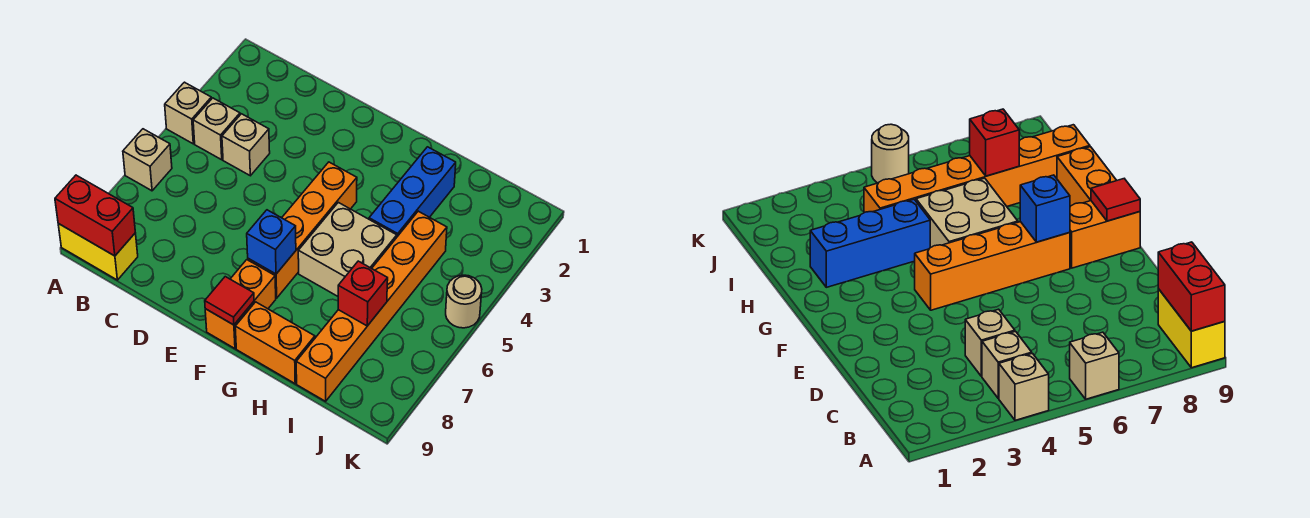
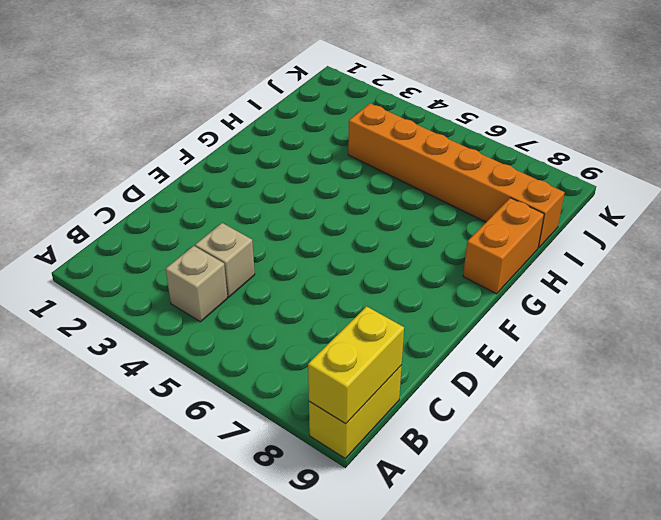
yellow brick A9:B9 level 2 -> red brick A9:B9 level 2
none -> tan brick A4 level 1
none -> tan brick A6 level 1
none -> orange brick F4:F7 level 1

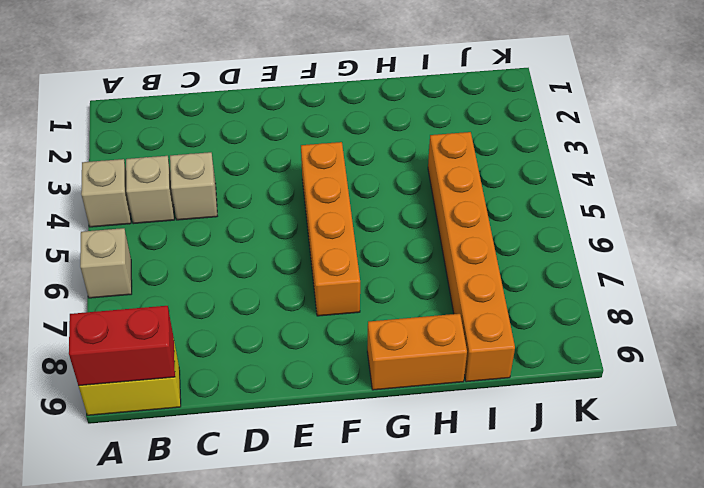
none -> orange brick F8:F9 level 1
none -> tan brick G5:H6 level 1
none -> blue brick H2:H4 level 1

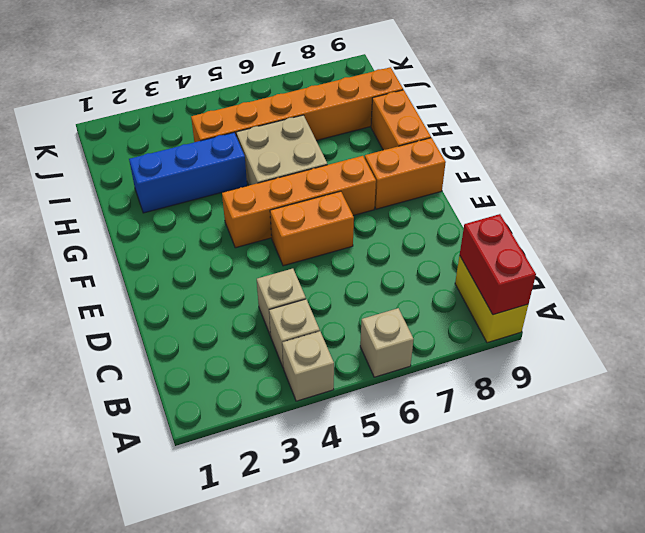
orange brick E5:E6 level 1 -> none
none -> tan round brick K5 level 1
none -> blue brick F7 level 2
none -> red tile F9 level 2

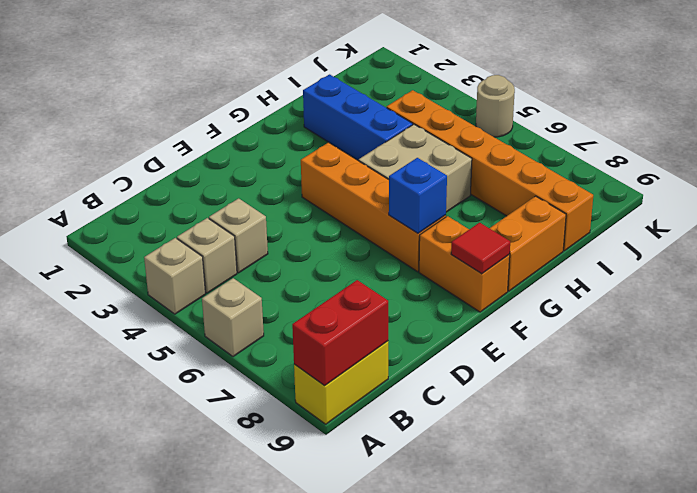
none -> red brick I7 level 2

